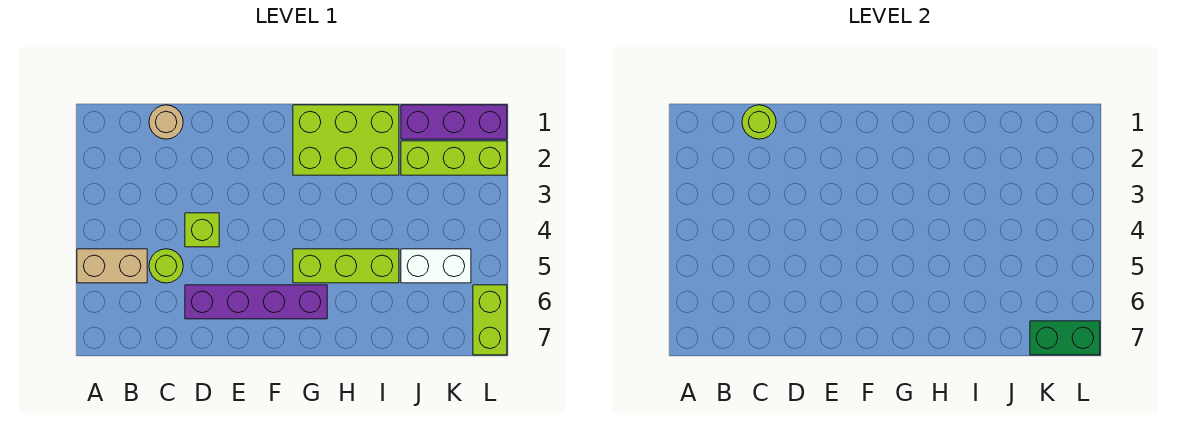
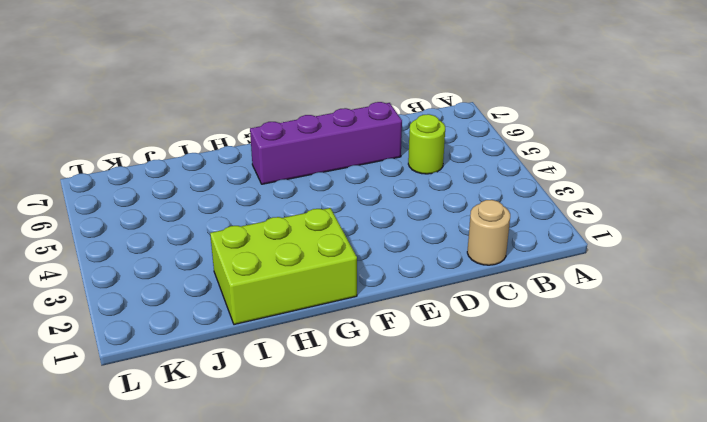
none -> tan brick A5:B5 level 1
none -> lime brick D4 level 1
none -> lime brick G5:I5 level 1

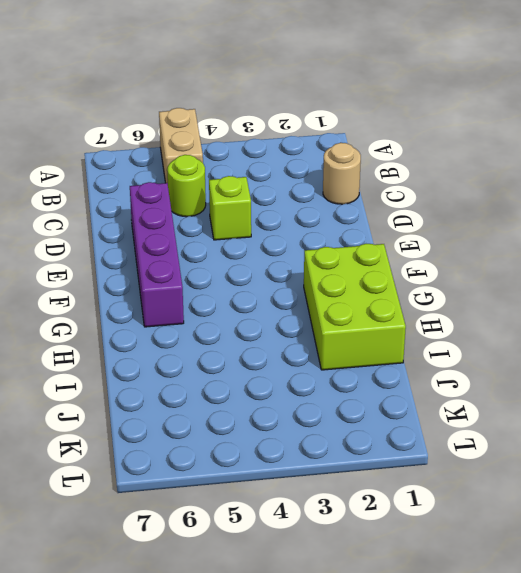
none -> lime brick G5:I5 level 1
none -> purple brick J1:L1 level 1
none -> lime brick J2:L2 level 1

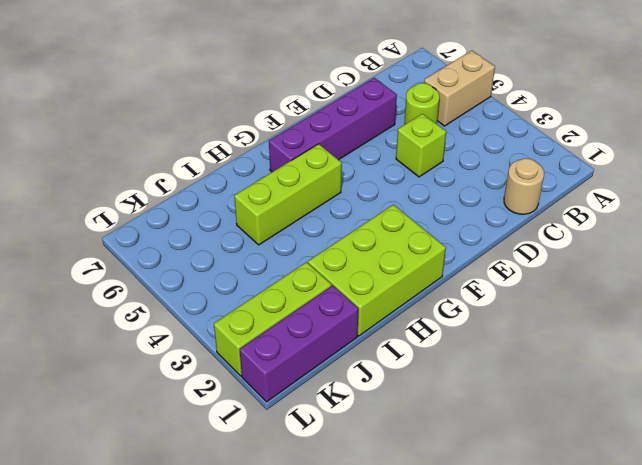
none -> white brick J5:K5 level 1
none -> lime brick L6:L7 level 1
none -> lime round brick C1 level 2

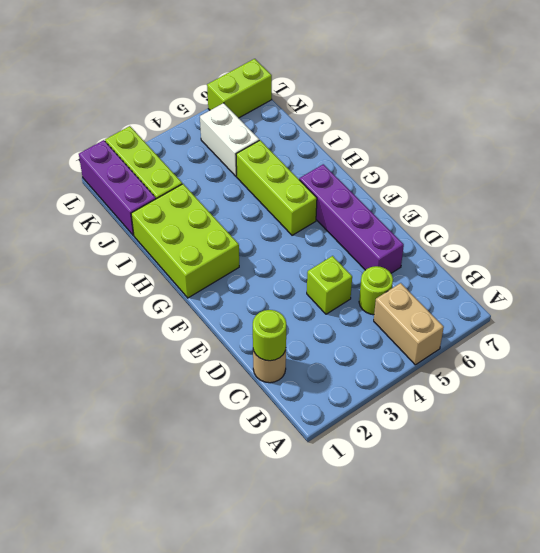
none -> green brick K7:L7 level 2

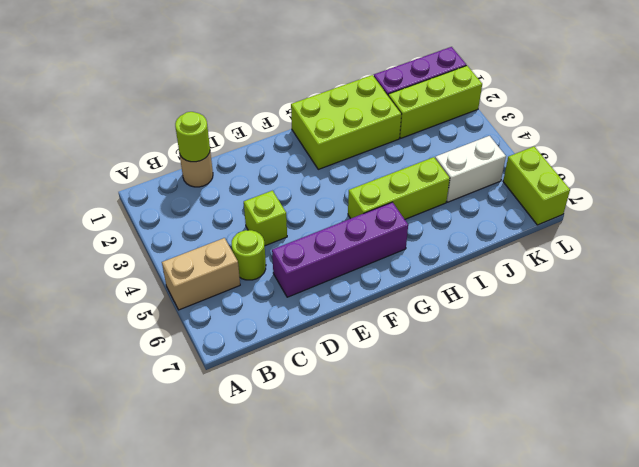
none -> green brick K7:L7 level 2

